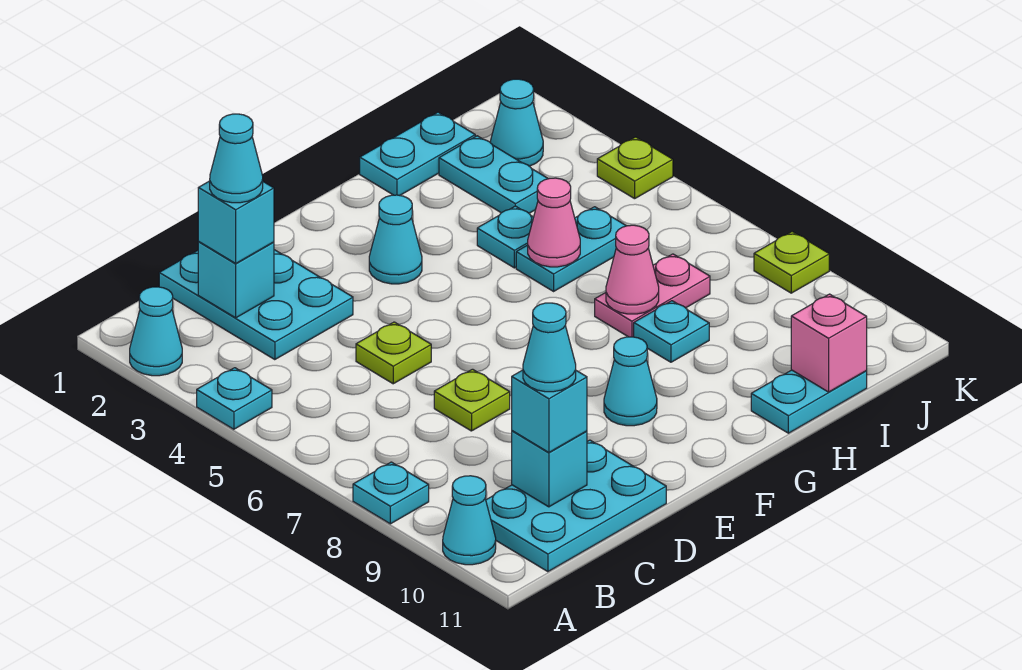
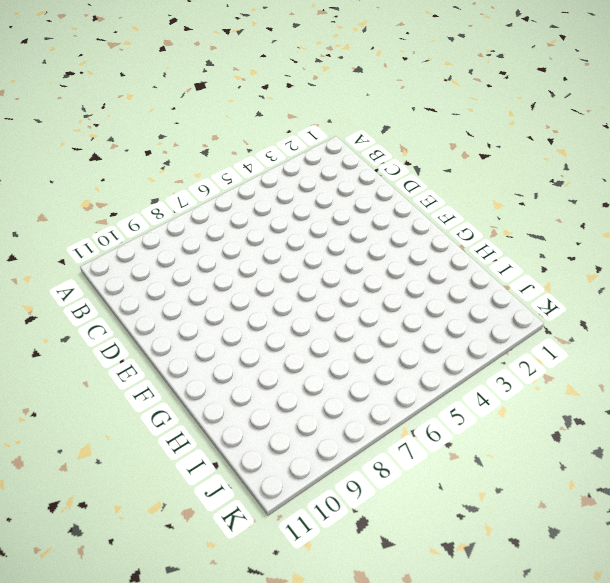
none -> cyan cone A2 level 1
none -> cyan plate A4 level 1
none -> cyan plate A8 level 1

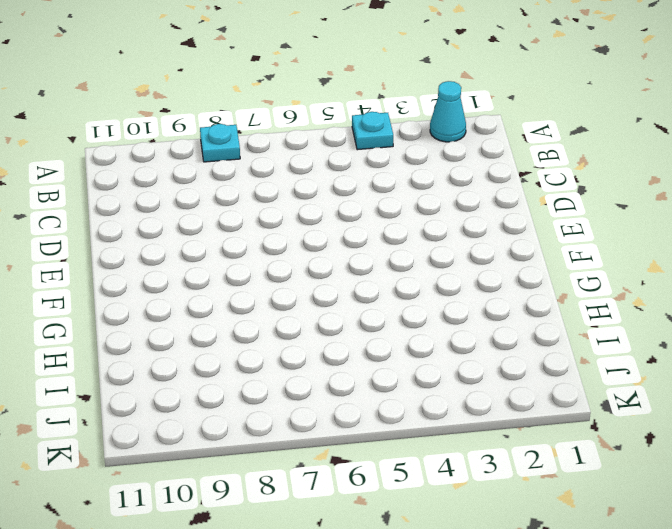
none -> cyan cone A10 level 1
none -> cyan plate B10:D11 level 1
none -> cyan plate C1:D3 level 1

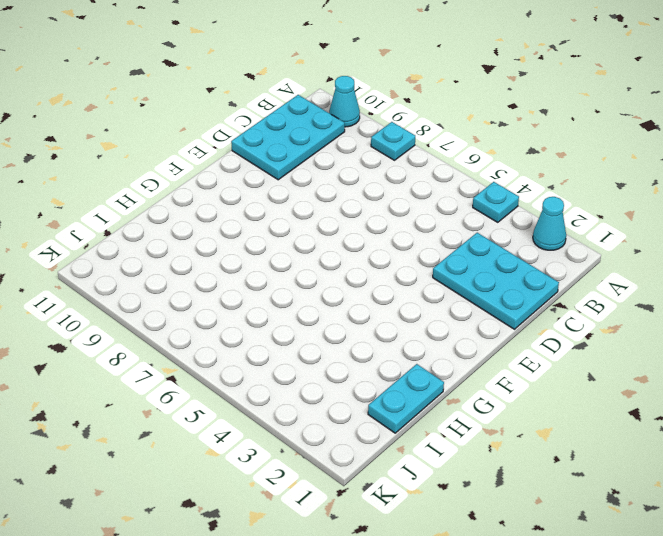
none -> lime plate D5 level 1
none -> lime plate D7 level 1
none -> cyan cone F3 level 1

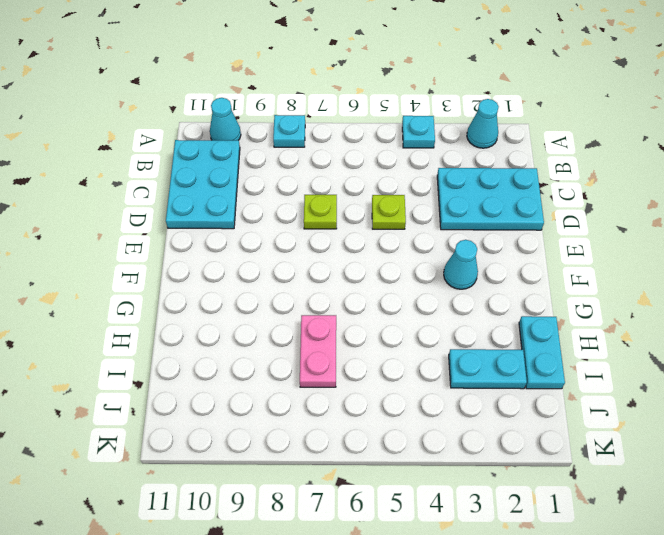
none -> cyan cone F9 level 1
none -> cyan plate H4 level 1
none -> cyan plate H5:I5 level 1

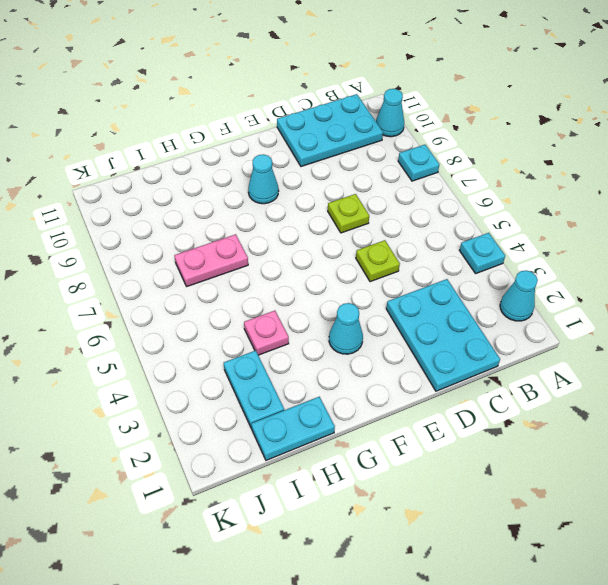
pink plate H4 level 1 -> cyan plate H4 level 1
none -> cyan plate H5:I5 level 1
none -> cyan plate H8 level 1
none -> cyan plate H11:I11 level 1

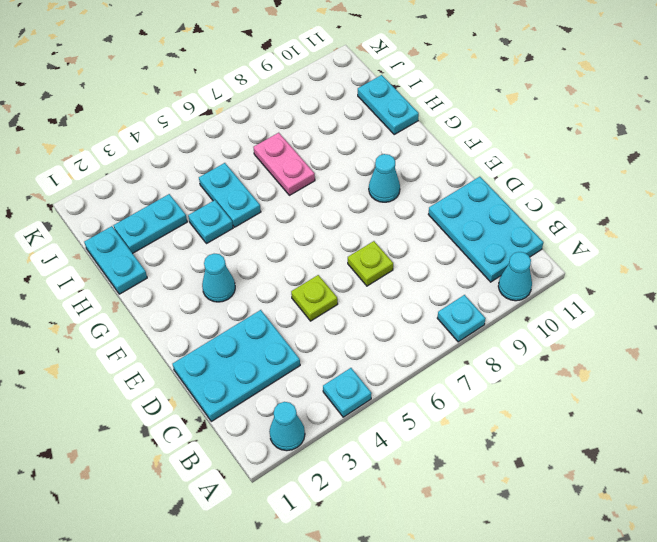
none -> cyan plate H8 level 1
none -> cyan cone J2 level 1
none -> lime plate K4 level 1

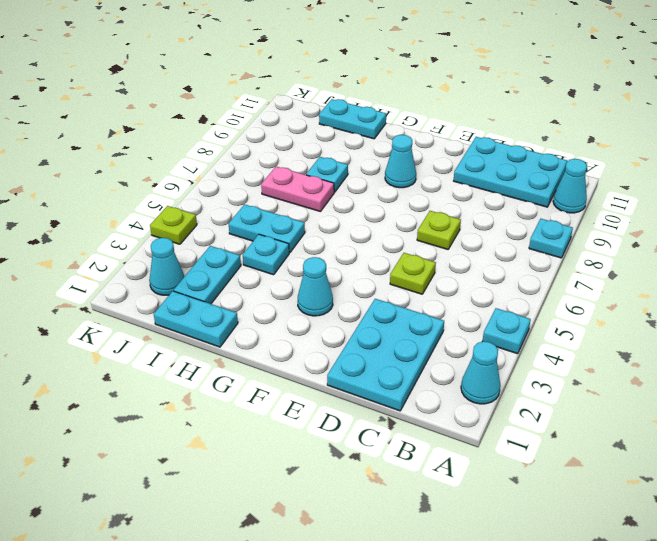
none -> lime plate K8 level 1
none -> cyan brick C2 level 2
none -> cyan brick C10 level 2

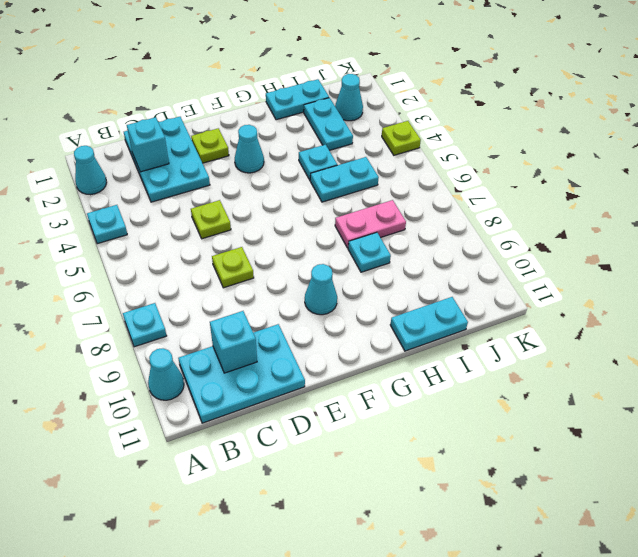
lime plate E2 level 1 -> lime plate K8 level 1
none -> pink cone H5 level 2
none -> pink cone H7 level 2
none -> pink brick I11 level 2

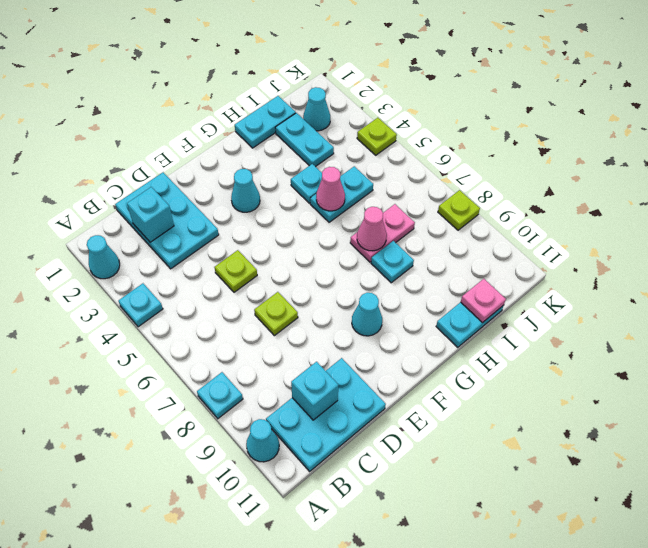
pink plate I11 level 2 -> pink brick I11 level 2
none -> cyan brick C2 level 3
none -> cyan brick C10 level 3
none -> cyan cone C2 level 4

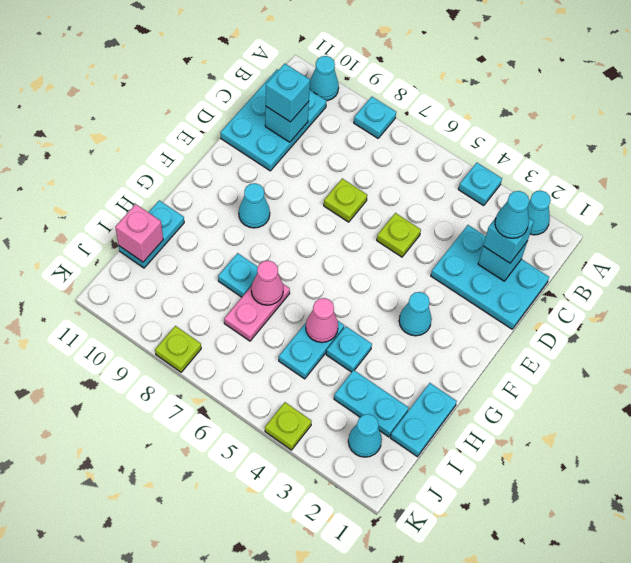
none -> cyan cone C10 level 4

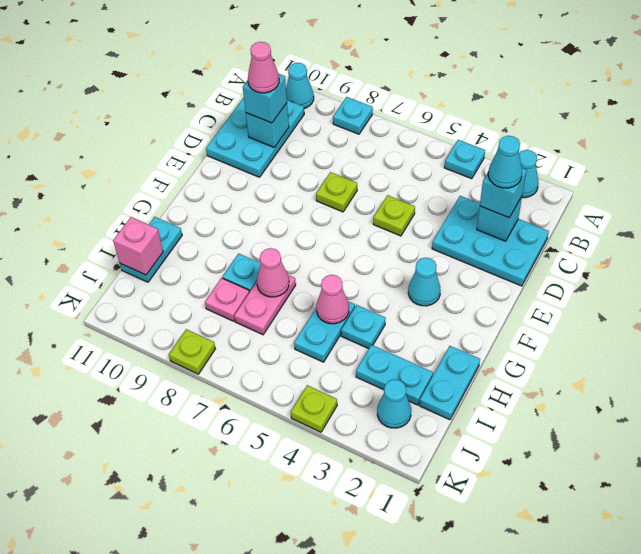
pink cone C10 level 4 -> cyan cone C10 level 4
pink plate I8 level 1 -> none
none -> cyan cone F9 level 1

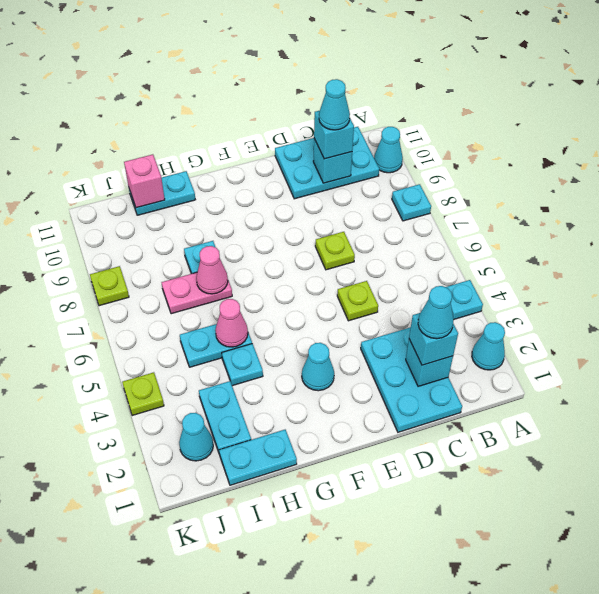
none -> cyan cone F9 level 1

